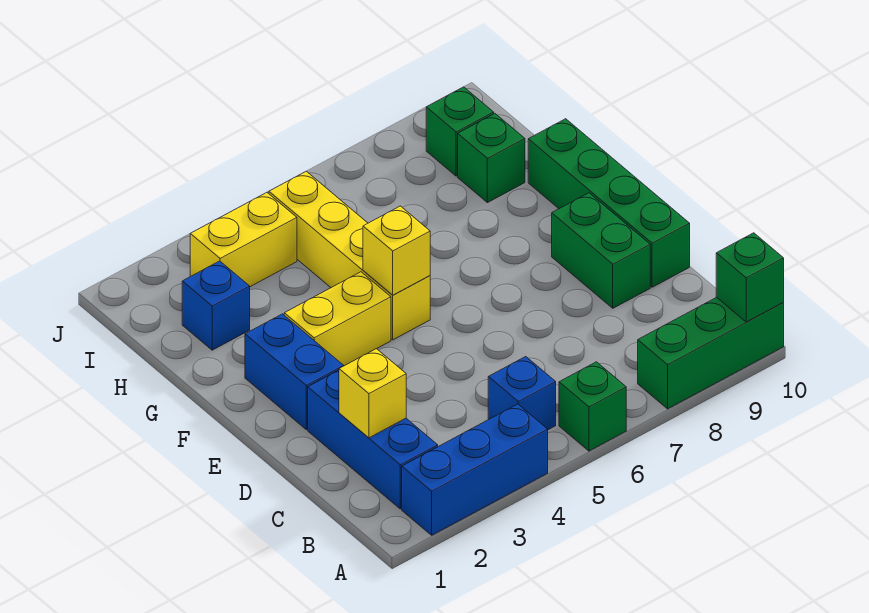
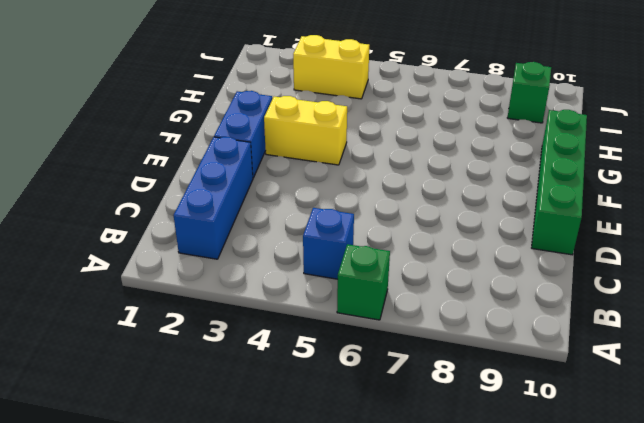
none -> blue brick A2:A4 level 1
none -> green brick A8:A10 level 1
none -> green brick D9:E9 level 1

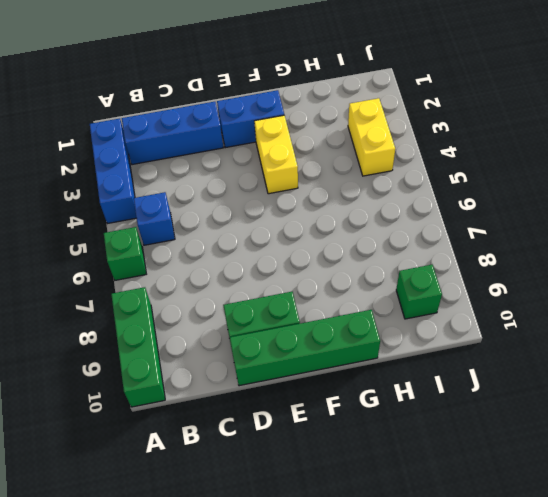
none -> yellow brick F5:I5 level 1
none -> blue brick H2 level 1
none -> green brick H9 level 1

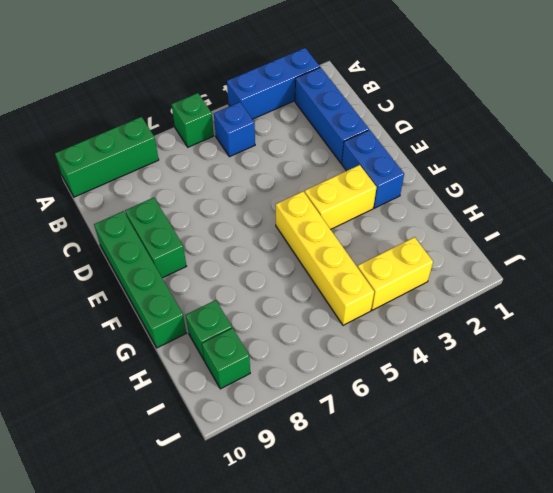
none -> blue brick H2 level 1
none -> green brick A10 level 2
none -> yellow brick C2 level 2

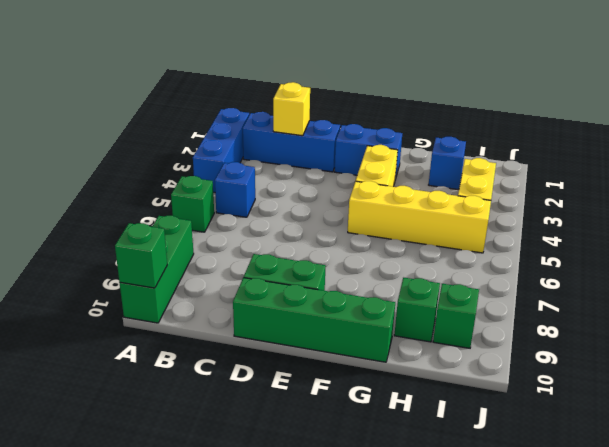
none -> yellow brick F5 level 2

